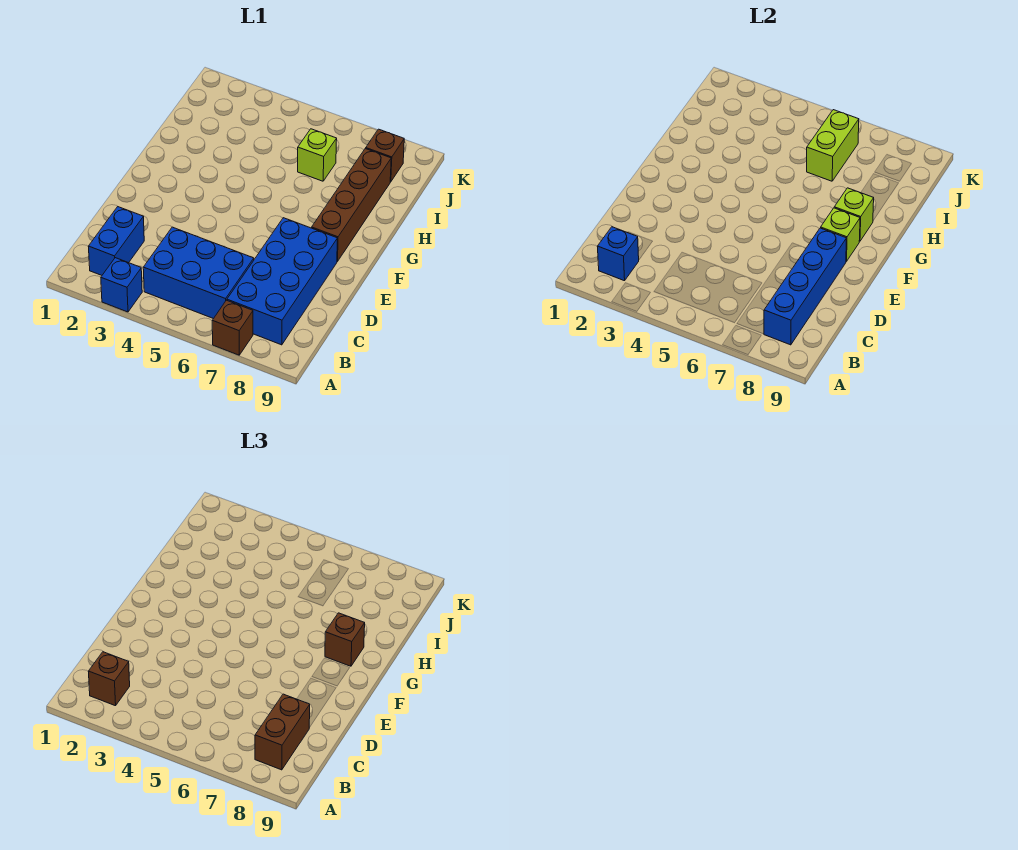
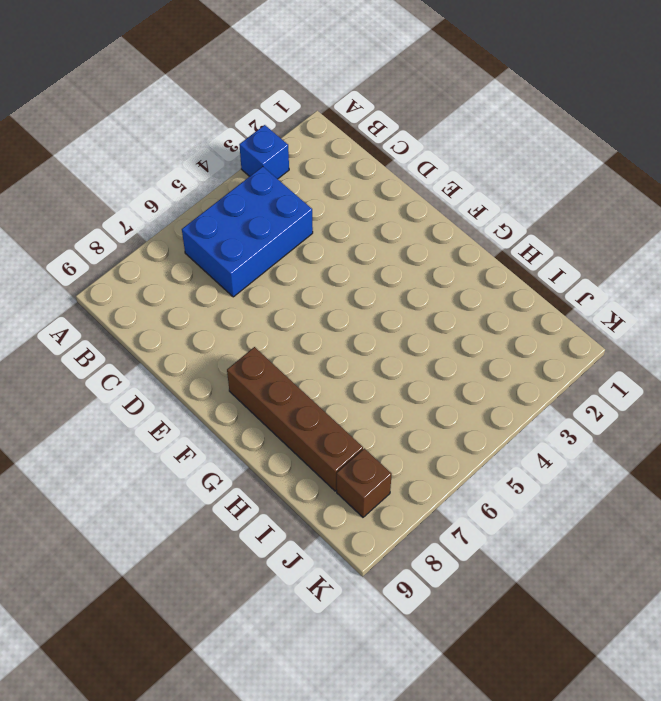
none -> brown brick A7 level 1
none -> blue brick B2:C2 level 1
none -> blue brick B7:E8 level 1

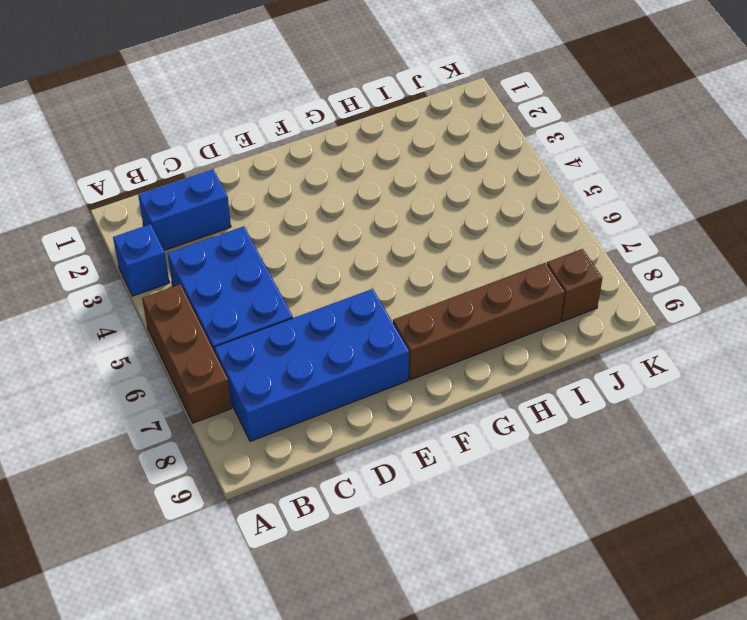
brown brick A5:A7 level 1 -> brown brick A7 level 1
none -> lime brick I6 level 1
none -> blue brick B2 level 2
none -> blue brick B8:E8 level 2

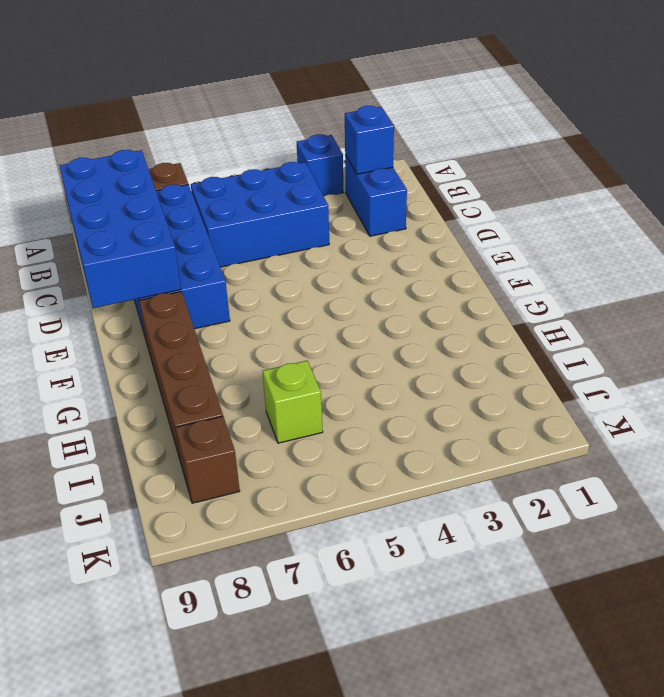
blue brick B8:E9 level 2 -> blue brick B8:E8 level 2
none -> lime brick F8 level 2
none -> lime brick G8 level 2
none -> lime brick I6:J6 level 2

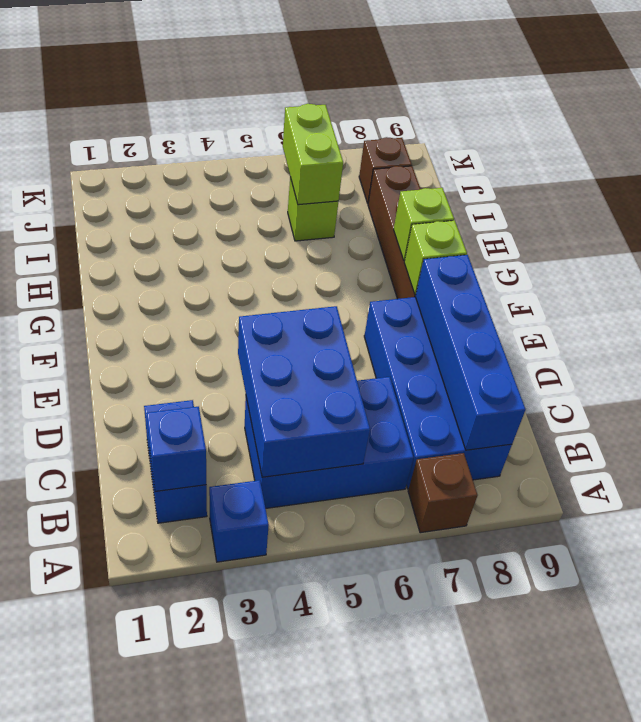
blue brick B4:D5 level 2 -> none
none -> brown brick B2 level 3
none -> brown brick B8:C8 level 3
none -> brown brick G8 level 3

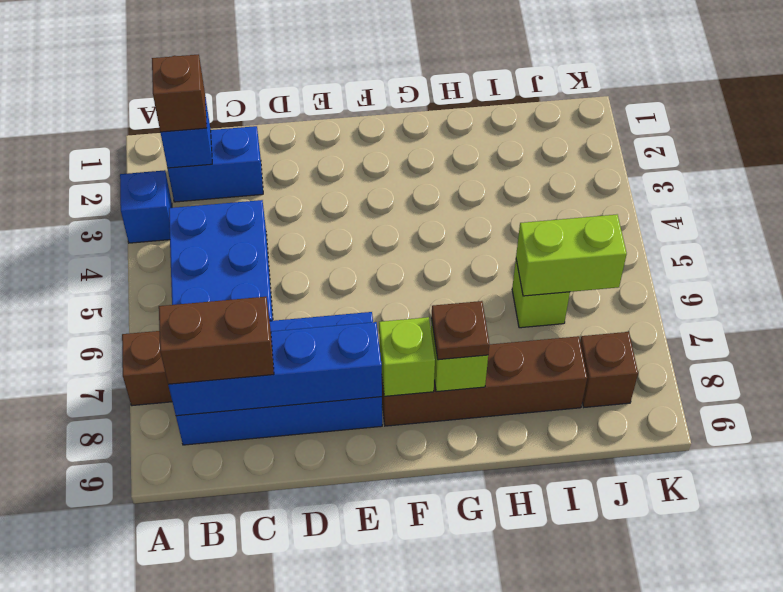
brown plate G8 level 3 -> brown brick G8 level 3

